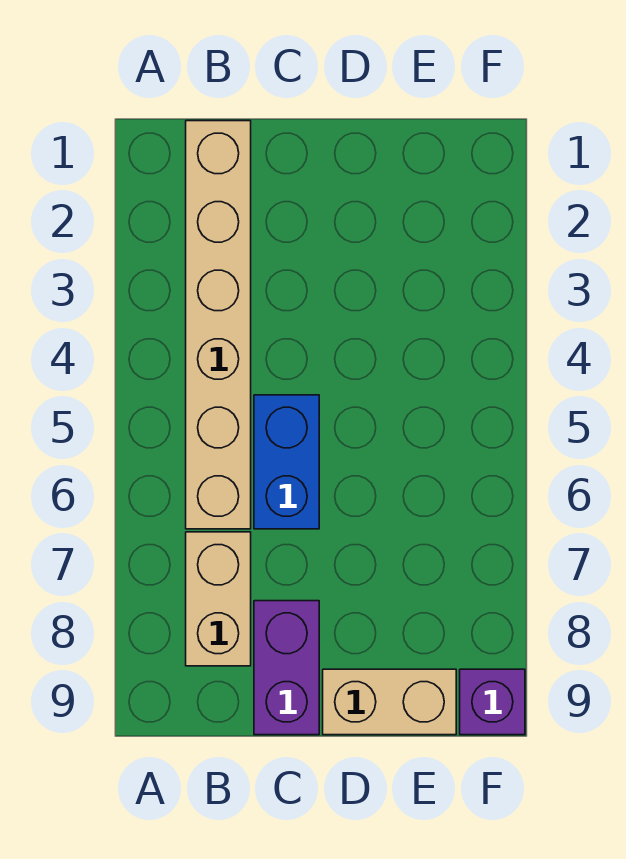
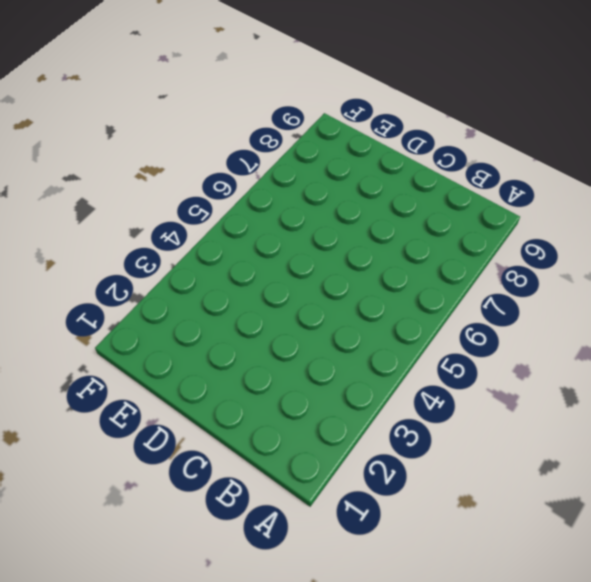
none -> tan brick B1:B6 level 1
none -> tan brick B7:B8 level 1

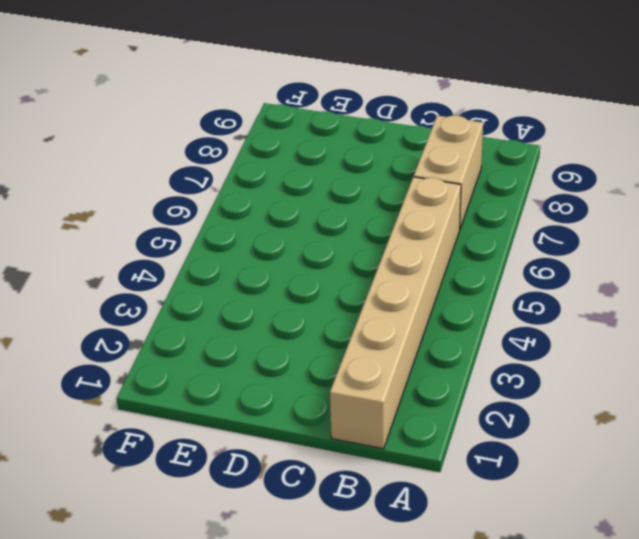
none -> blue brick C5:C6 level 1
none -> purple brick C8:C9 level 1

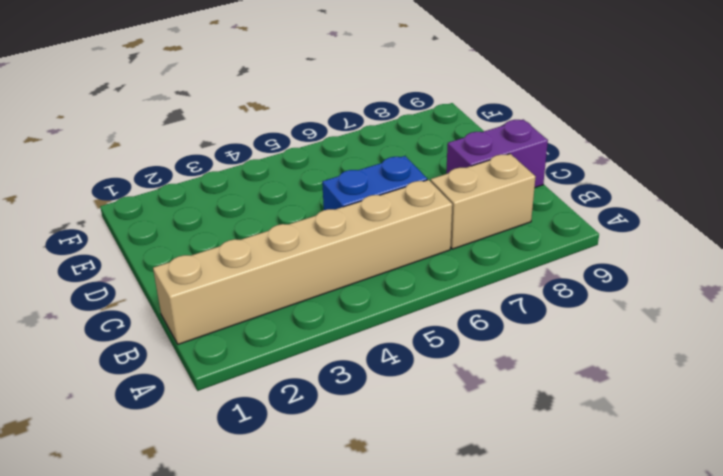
none -> tan brick D9:E9 level 1
none -> purple brick F9 level 1

